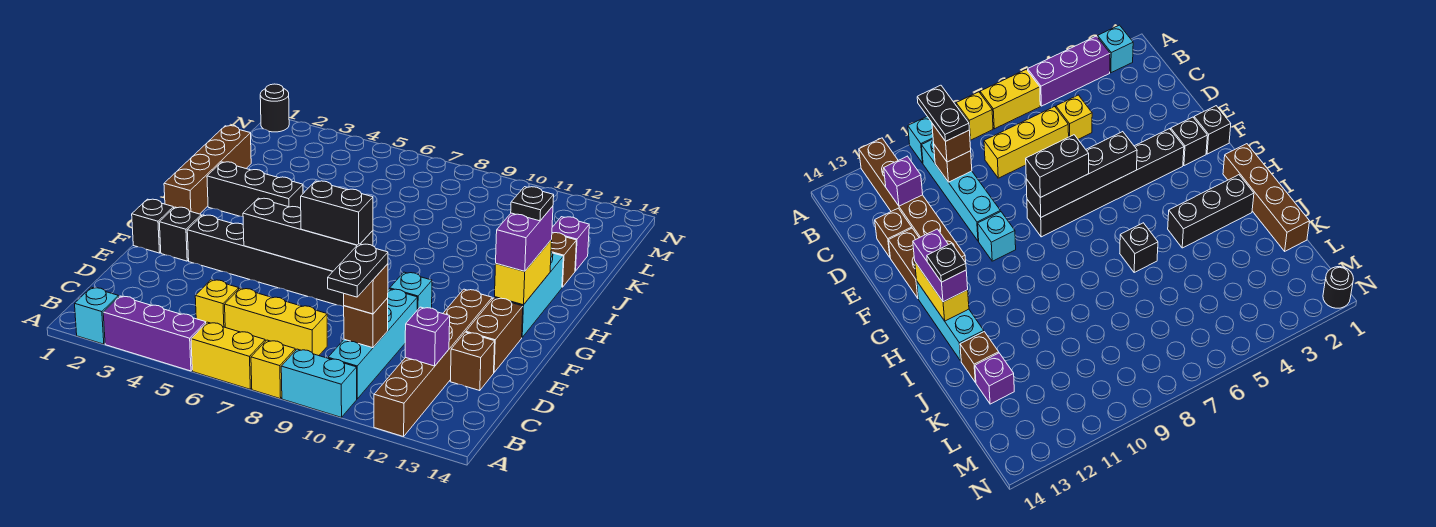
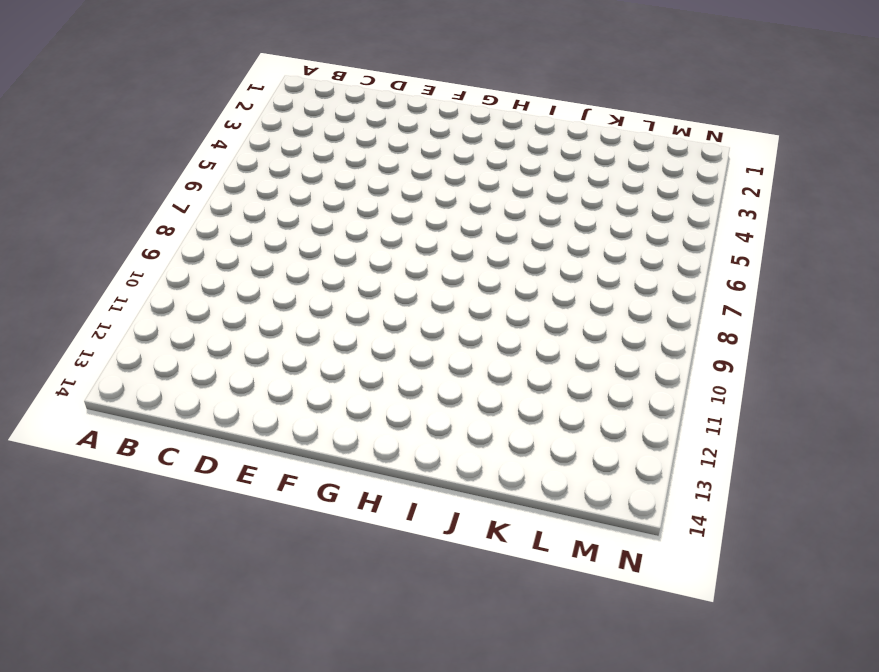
none -> cyan brick A2 level 1
none -> purple brick A3:A5 level 1
none -> yellow brick A6:A7 level 1
none -> yellow brick A8 level 1

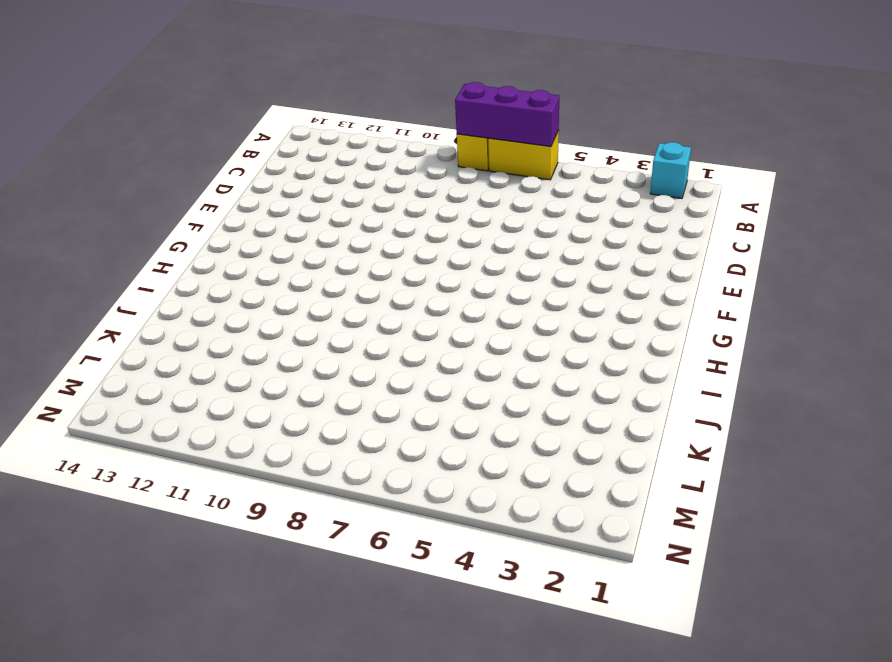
purple brick A6:A8 level 2 -> purple brick A3:A5 level 1
none -> cyan brick A9:A10 level 1
none -> brown brick A12:F12 level 1
none -> cyan brick B10:E10 level 1
none -> yellow brick C5 level 1

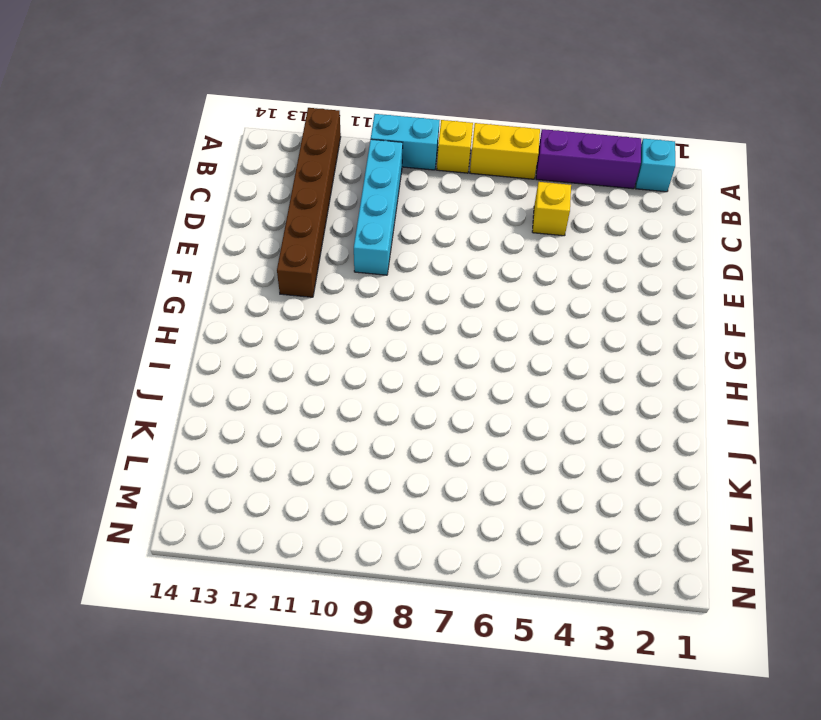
none -> yellow brick C6:C8 level 1
none -> brown brick D13 level 1
none -> brown brick E13:F13 level 1
none -> black brick F1 level 1

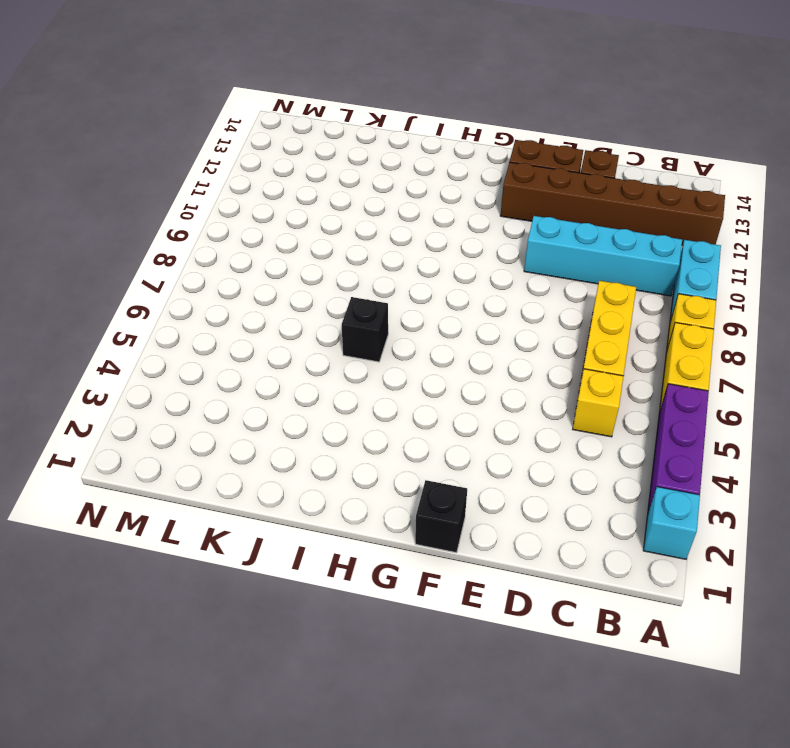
none -> black brick F2 level 1
none -> black brick F3:F8 level 1
none -> cyan brick F10 level 1
none -> cyan brick G13:I13 level 1

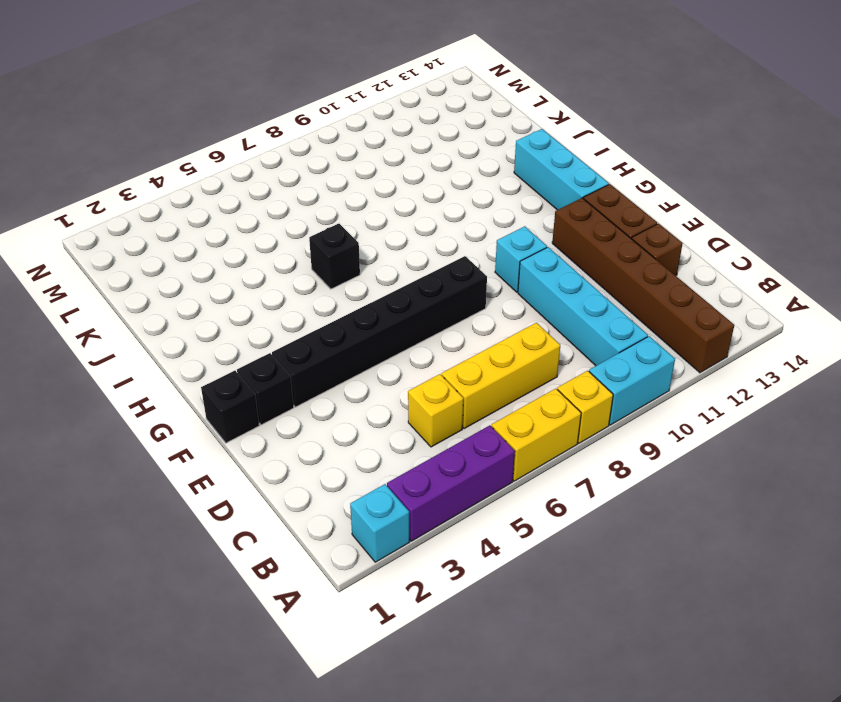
none -> brown brick H1:K1 level 1
none -> black brick I2:I4 level 1
none -> brown brick J13 level 1
none -> purple brick K13 level 1

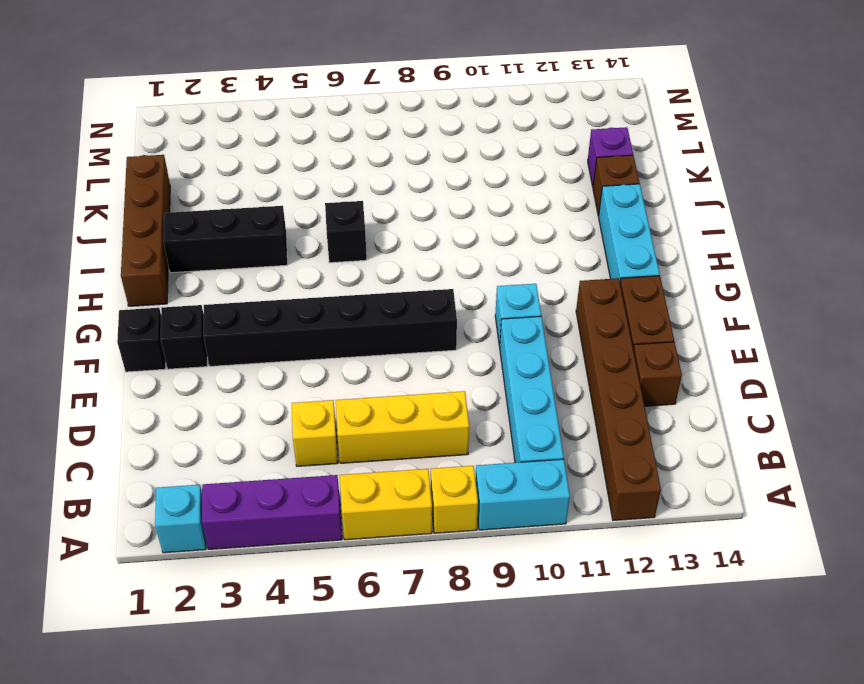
none -> black round brick N1 level 1
none -> brown brick C10 level 2
none -> purple brick C12 level 2
none -> black brick F5:F8 level 2

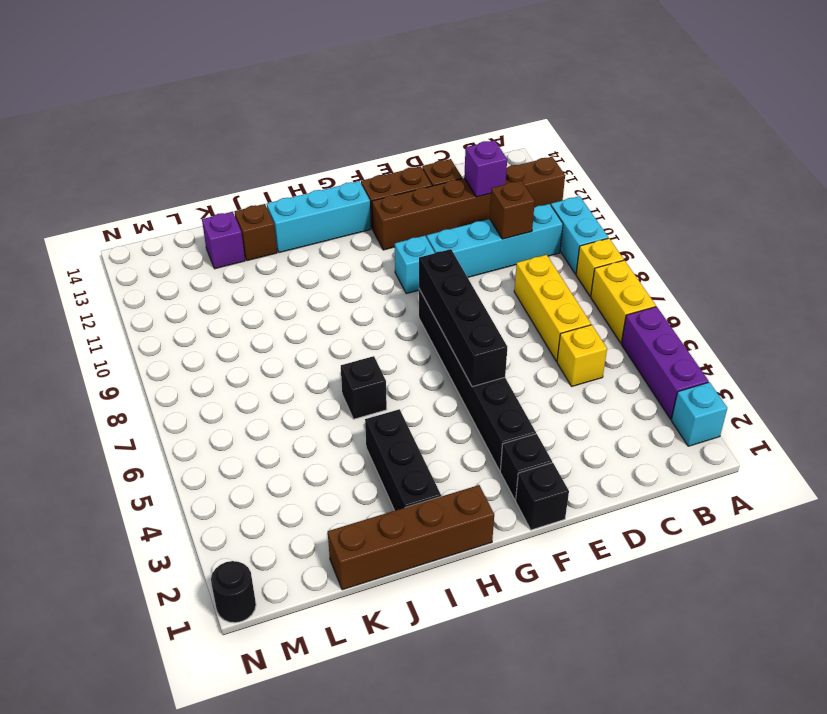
none -> yellow brick G13:H13 level 2
none -> brown brick C10 level 3
none -> black brick F7:F8 level 3
none -> purple brick G13:H13 level 3

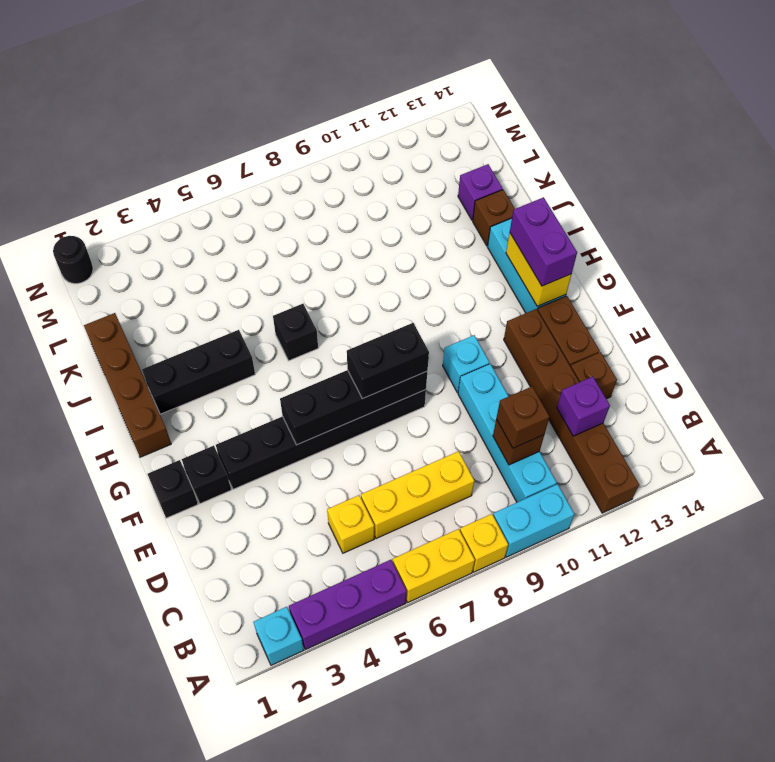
none -> black plate B10:C10 level 4
none -> black plate H13 level 4

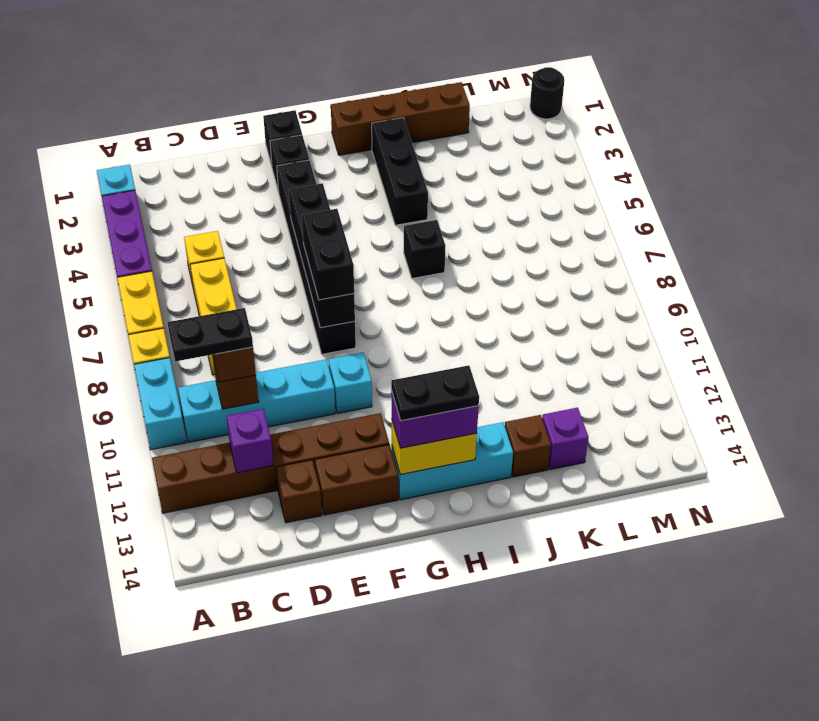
black plate G13:H13 level 4 -> black plate H13 level 4

